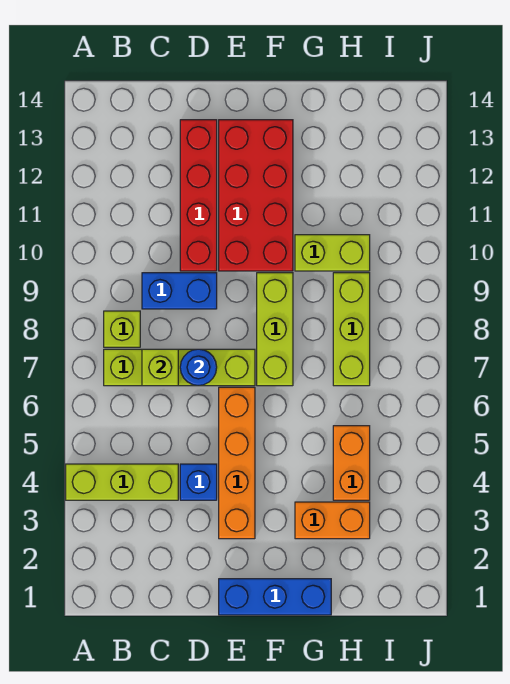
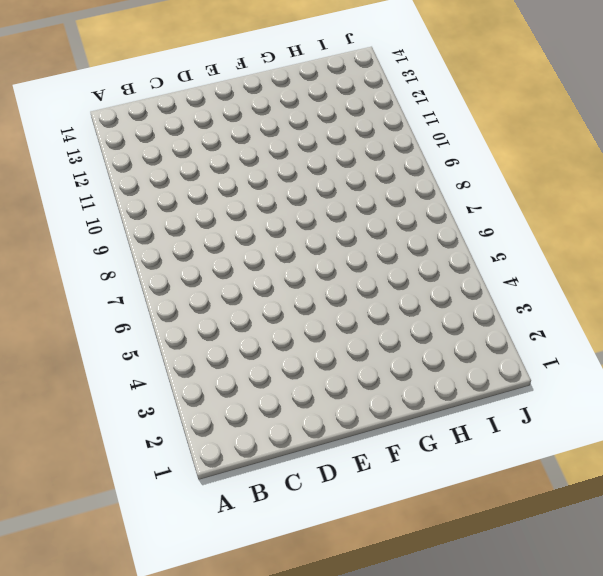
none -> lime brick A4:C4 level 1
none -> lime brick B7:E7 level 1
none -> lime brick B8 level 1

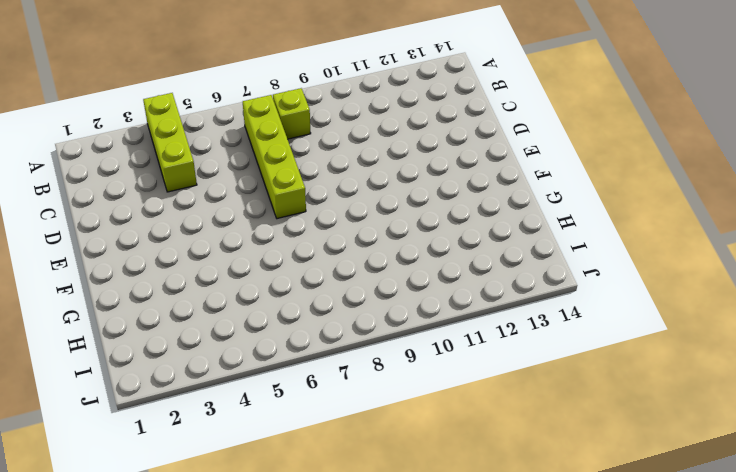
none -> blue brick C9:D9 level 1
none -> blue brick D4 level 1
none -> red brick D10:D13 level 1

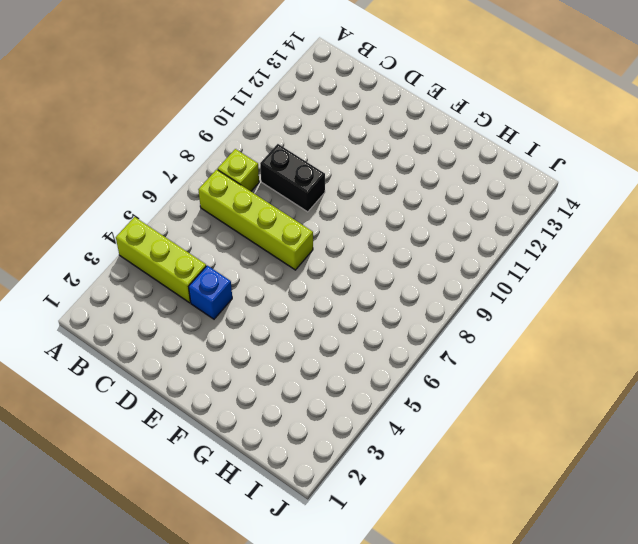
black brick C9:D9 level 1 -> blue brick C9:D9 level 1
none -> red brick D10:D13 level 1
none -> blue brick E1:G1 level 1
none -> orange brick E3:E6 level 1

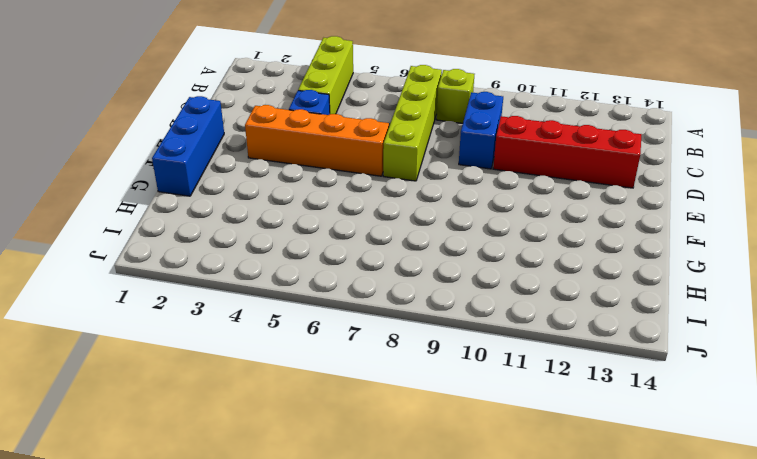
none -> red brick E10:F13 level 1
none -> lime brick F7:F9 level 1
none -> orange brick G3:H3 level 1

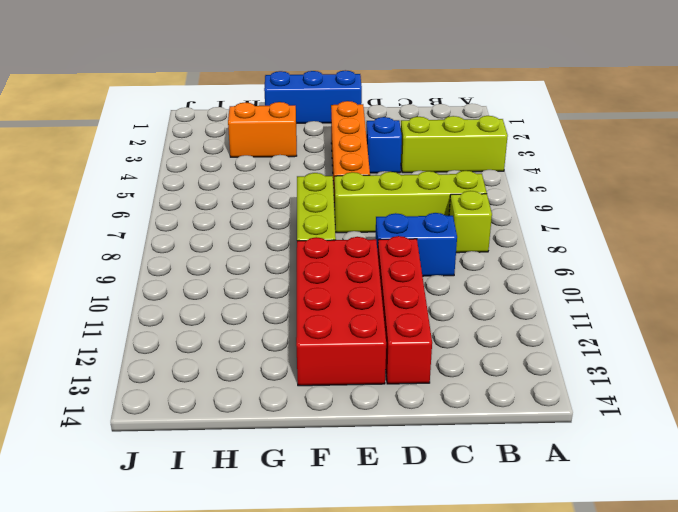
none -> lime brick G10:H10 level 1
none -> orange brick H4:H5 level 1
none -> lime brick H7:H9 level 1

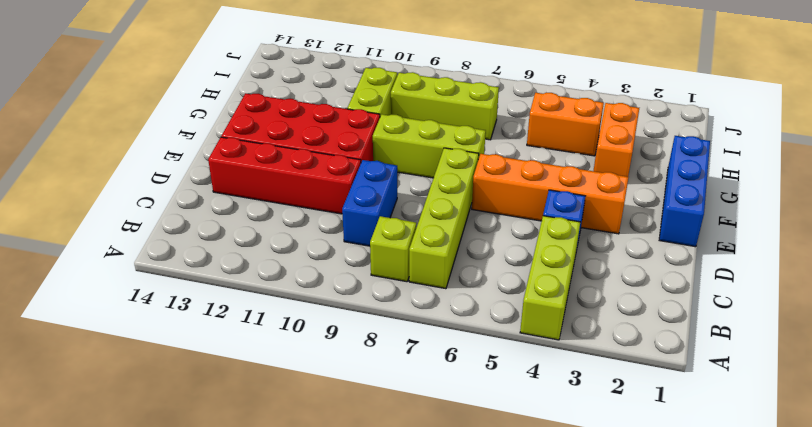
none -> lime brick C7 level 2
none -> blue round brick D7 level 2

